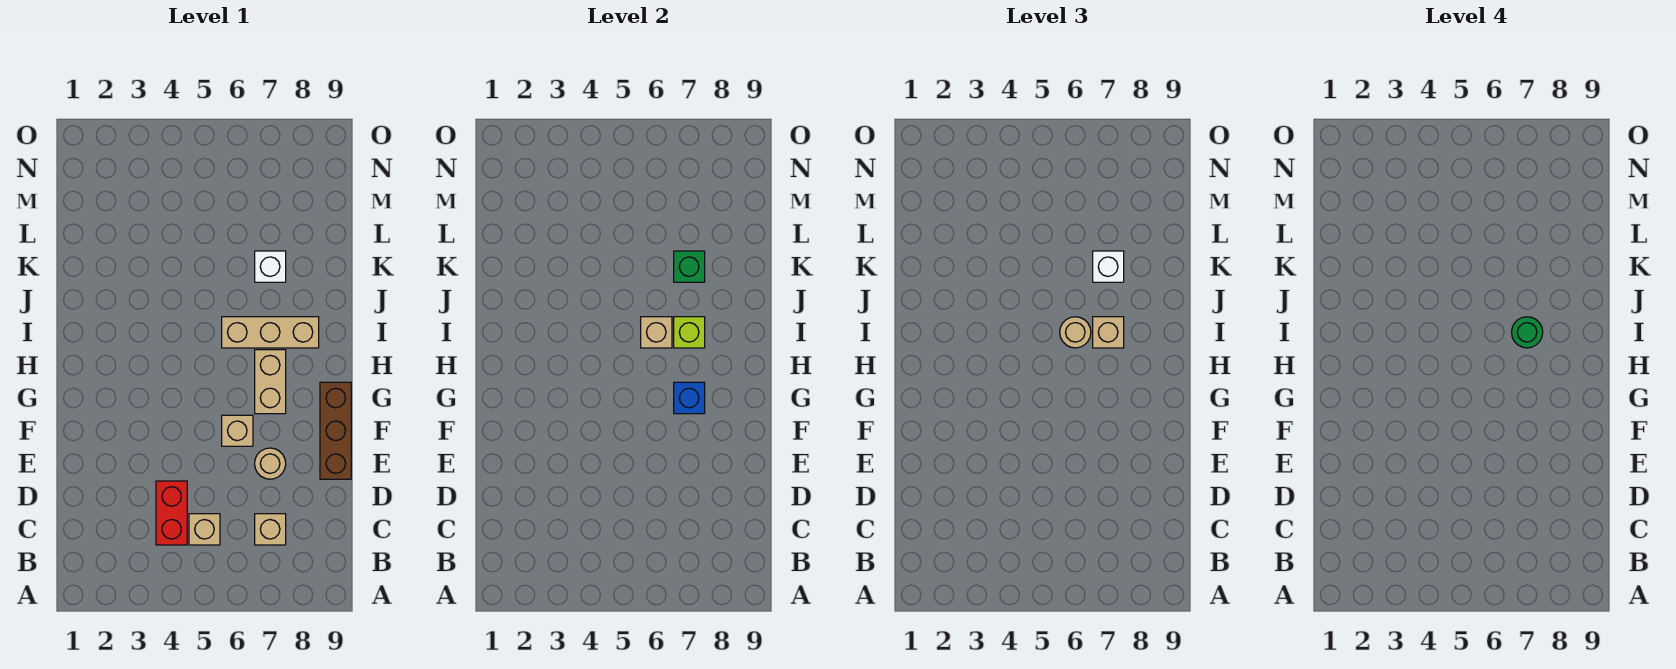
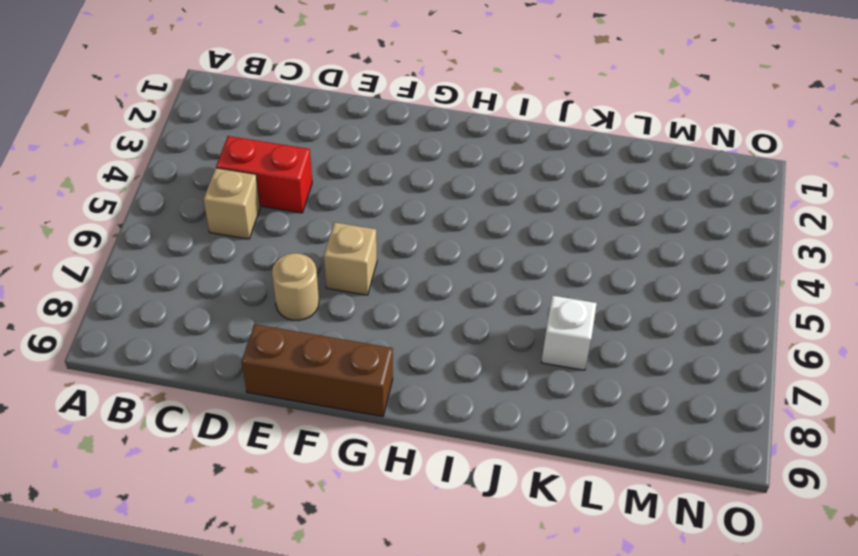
none -> tan brick C7 level 1
none -> tan brick G7:H7 level 1
none -> tan brick I6:I8 level 1

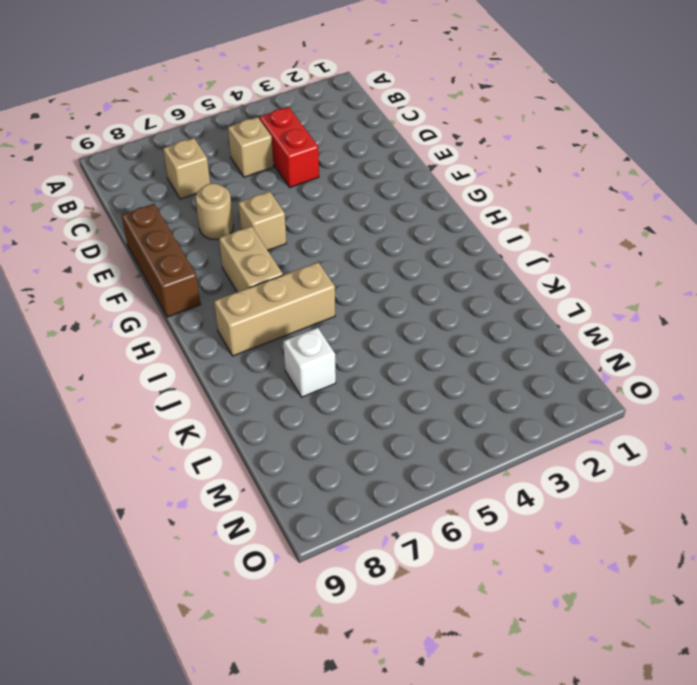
none -> blue brick G7 level 2
none -> tan brick I6 level 2
none -> lime brick I7 level 2

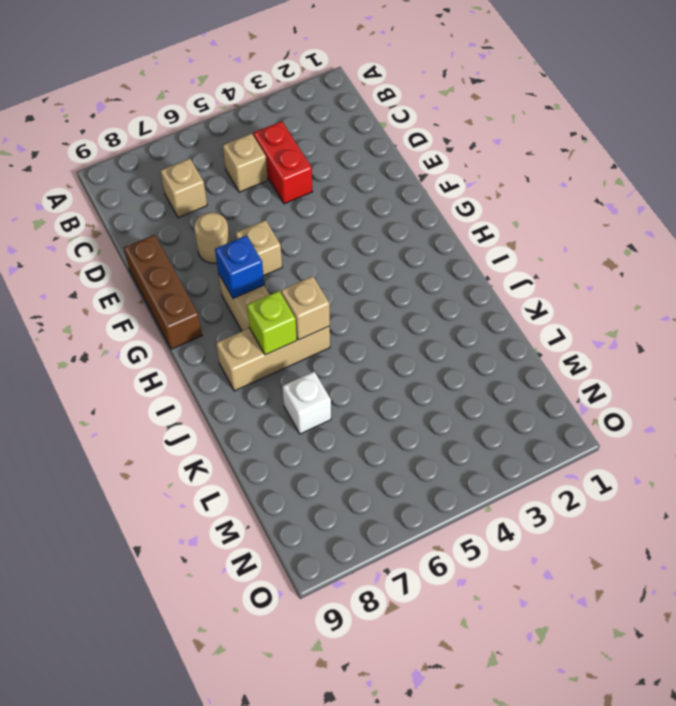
none -> green brick K7 level 2
none -> tan round brick I6 level 3
none -> tan brick I7 level 3

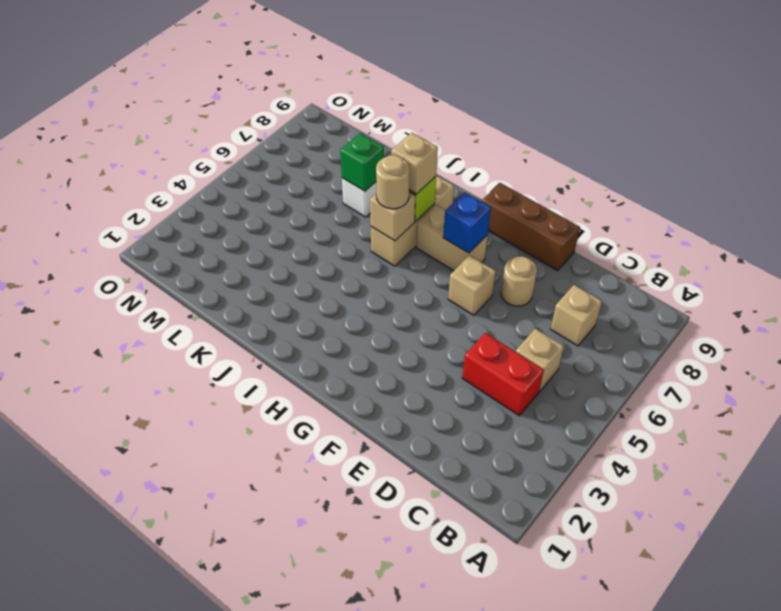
none -> white brick K7 level 3
none -> green round brick I7 level 4

